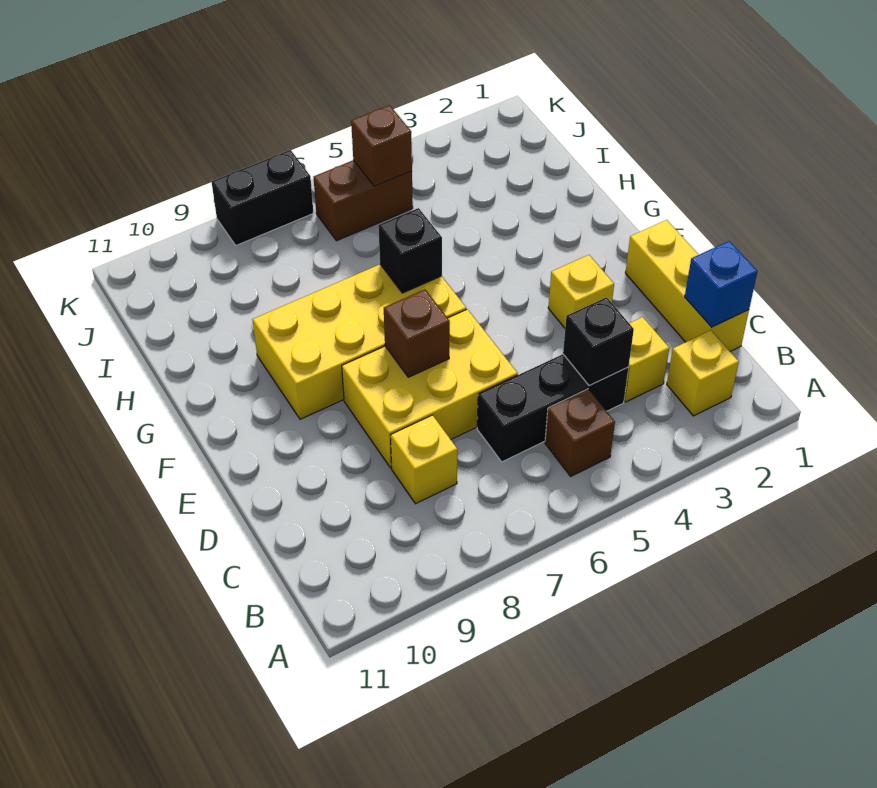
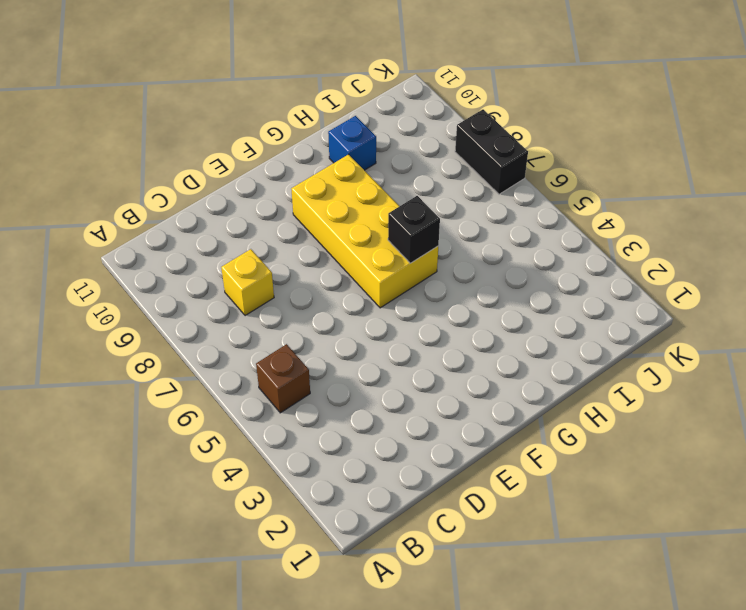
blue brick H10 level 1 -> blue brick C1 level 2
none -> yellow brick B2 level 1
none -> yellow brick C1:E1 level 1
none -> yellow brick C3 level 1

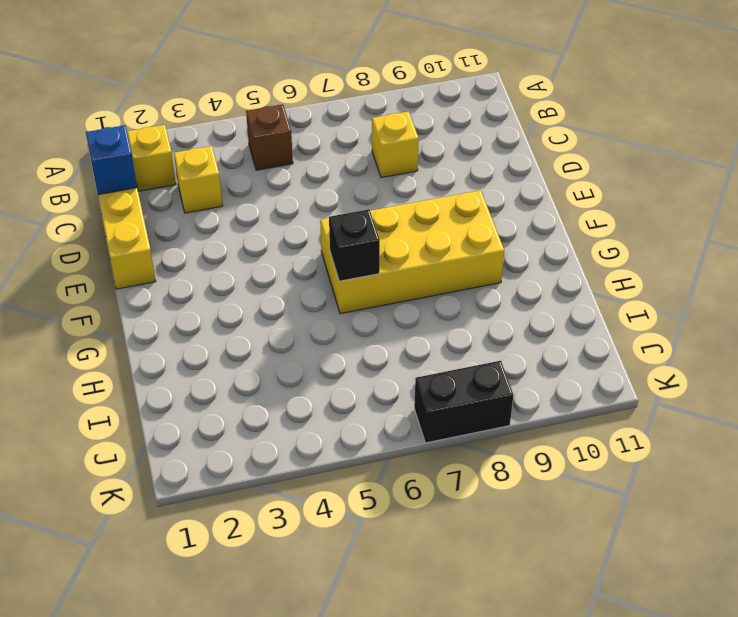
none -> black brick C4:C6 level 1
none -> yellow brick D6:E8 level 1
none -> yellow brick E3 level 1

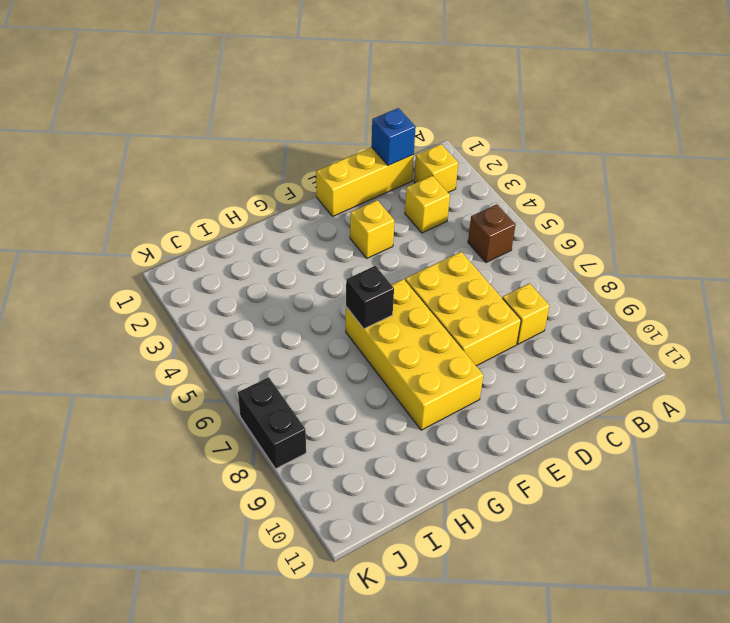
none -> black brick C4:C6 level 1
none -> brown brick J5:J6 level 1
none -> black brick C4 level 2

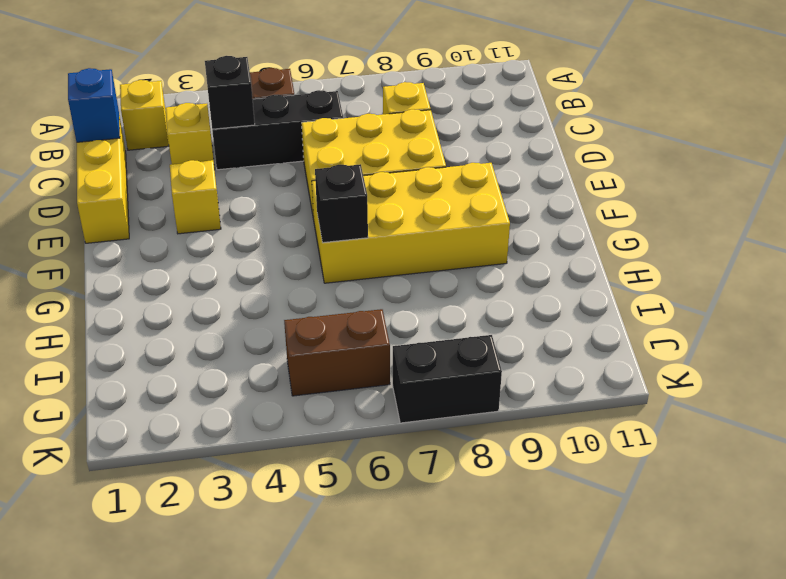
none -> brown brick E7 level 2
none -> brown brick J5 level 2

